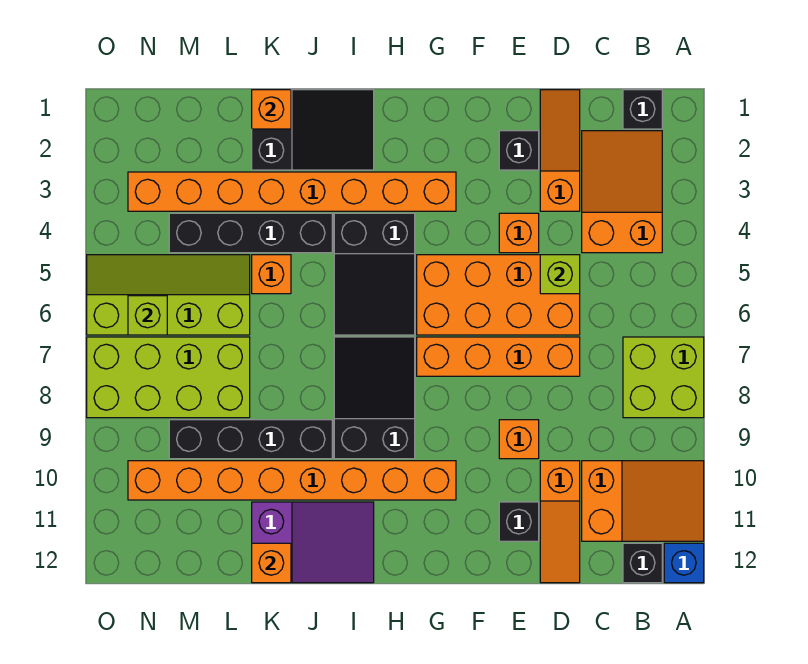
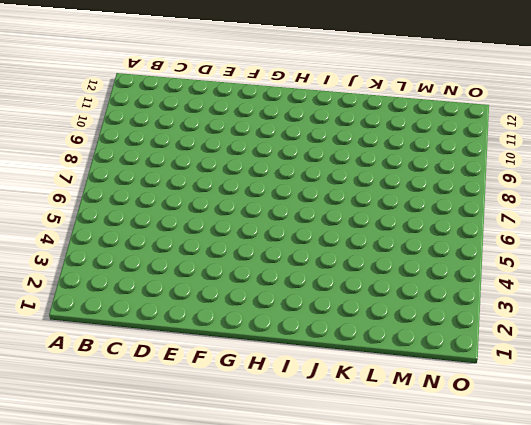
none -> lime brick A7:B8 level 1
none -> orange slope A10:C11 level 1 top C
none -> blue brick A12 level 1

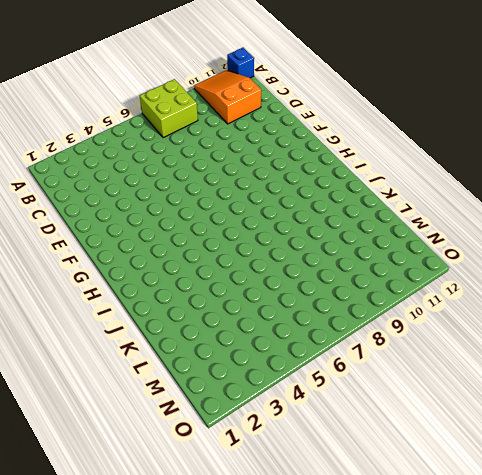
none -> black brick B1 level 1
none -> orange slope B2:C4 level 1 top 4
none -> black brick B12 level 1

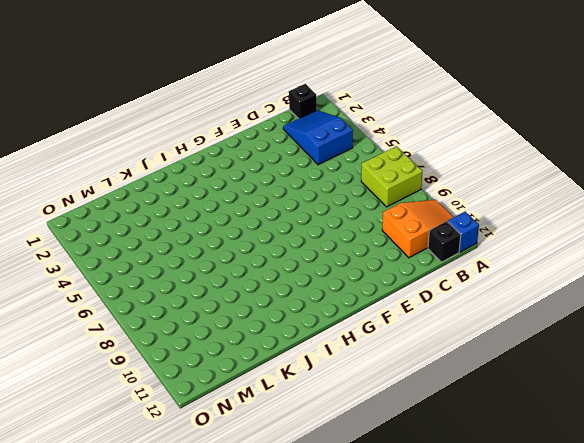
blue slope B2:C4 level 1 top 4 -> orange slope B2:C4 level 1 top 4
none -> orange slope D1:D3 level 1 top 3
none -> orange brick D5:G6 level 1
none -> orange brick D7:G7 level 1

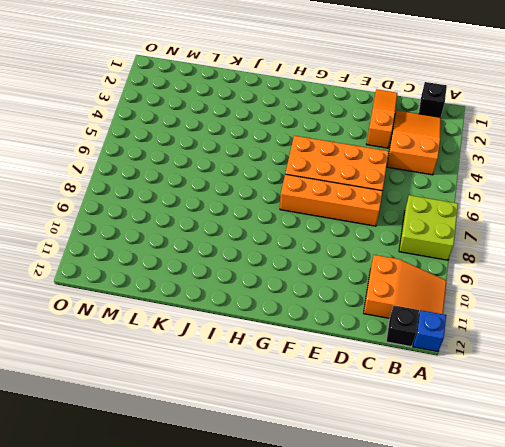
none -> orange slope D10:D12 level 1 top 10
none -> black brick E2 level 1
none -> orange brick E4 level 1

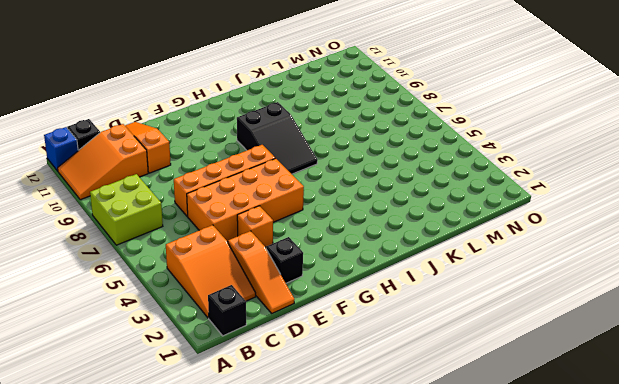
none -> orange brick E9 level 1
none -> black brick E11 level 1
none -> orange brick G3:N3 level 1

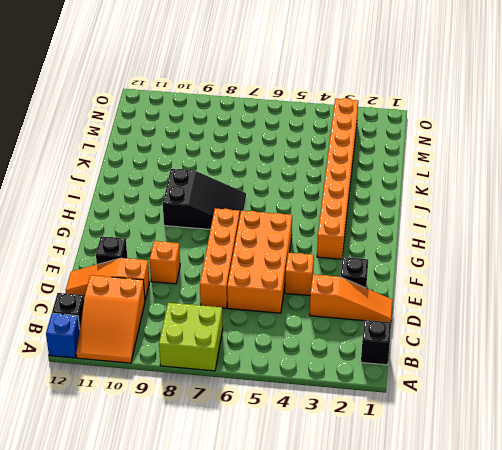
none -> orange slope B2:C4 level 1 top 4
none -> orange brick G10:N10 level 1
none -> black slope H4:I6 level 1 top 4

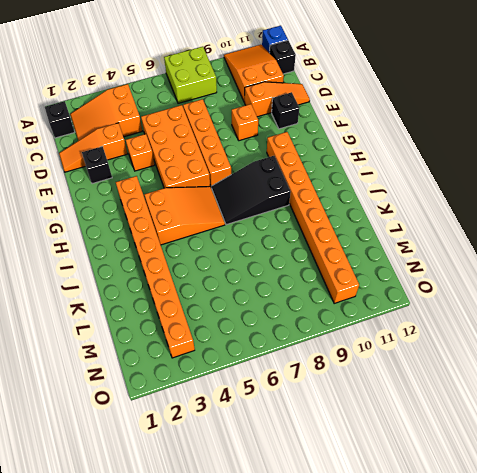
orange slope H4:I6 level 1 top 4 -> black slope H4:I6 level 1 top 4
none -> black slope I1:K2 level 1 top K
none -> purple slope I11:K12 level 1 top K
none -> black brick J4:M4 level 1

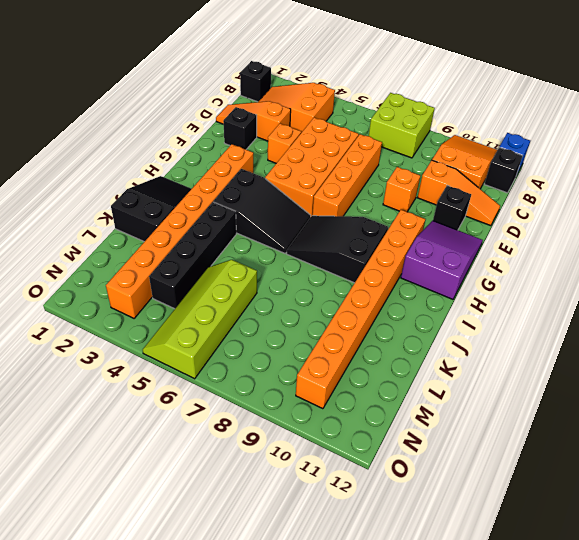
purple slope F11:H12 level 1 top H -> purple slope I11:K12 level 1 top K
none -> black brick J9:M9 level 1
none -> orange brick K5 level 1
none -> lime brick L7:O8 level 1

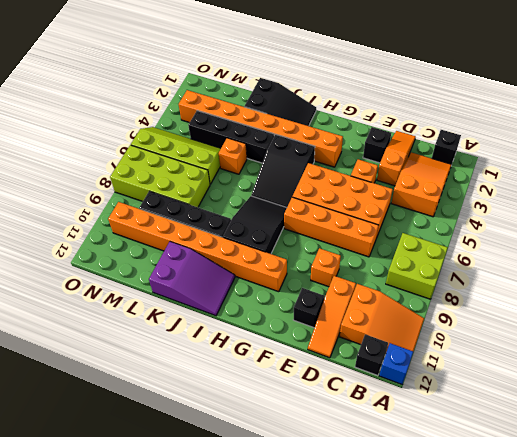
none -> lime brick D5 level 2
none -> orange brick K1 level 2
none -> orange brick K12 level 2

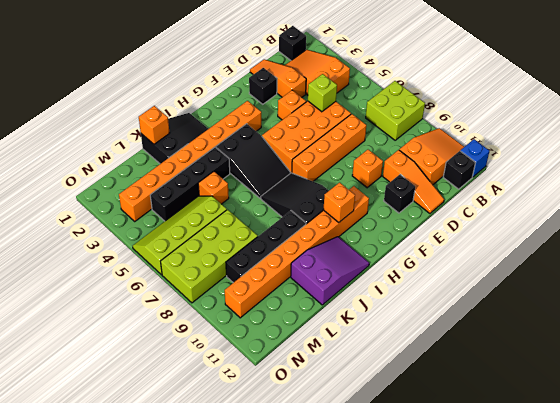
orange brick H10 level 2 -> orange brick K12 level 2
none -> lime brick N6 level 2

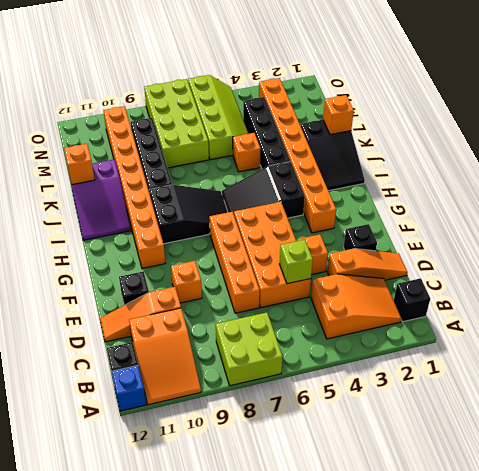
none -> lime brick N6 level 2

